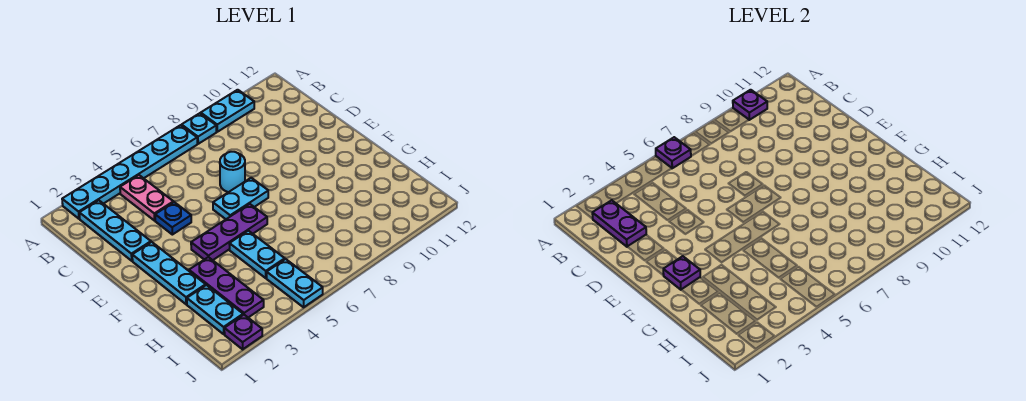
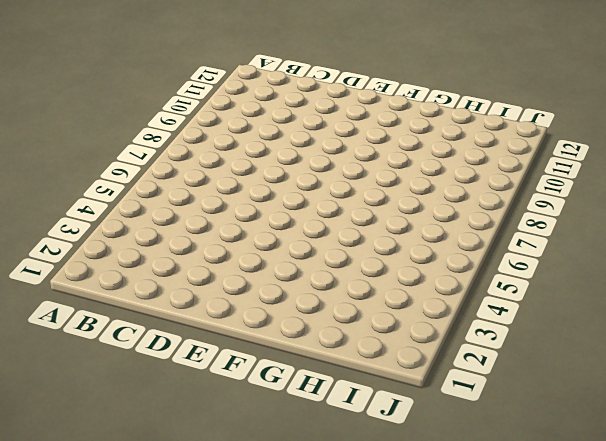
none -> cyan plate A2:A7 level 1
none -> cyan plate A8 level 1
none -> cyan plate A9:A10 level 1

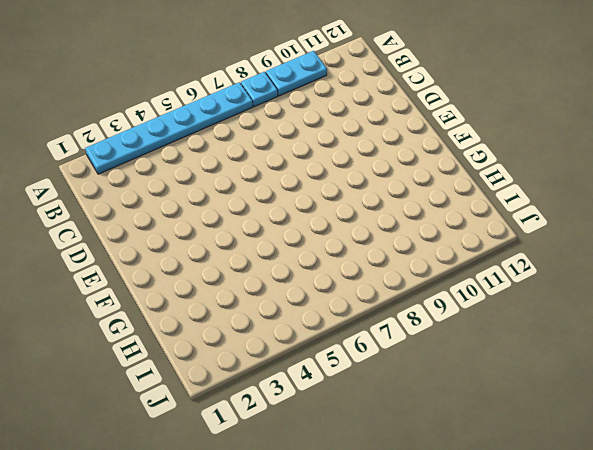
none -> cyan plate B2:D2 level 1
none -> pink plate B4:C4 level 1
none -> blue plate D4 level 1

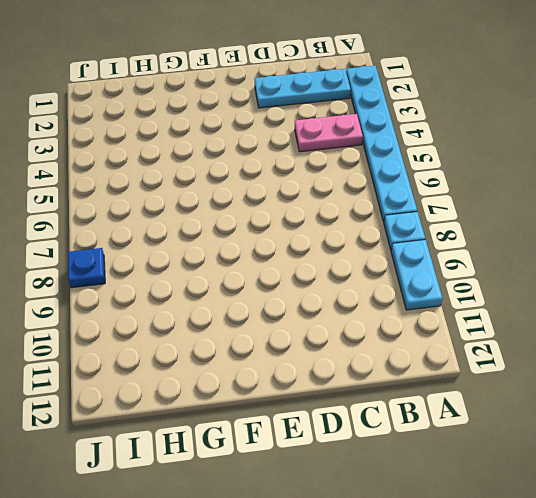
blue plate J8 level 1 -> blue plate D4 level 1
none -> cyan round brick D7 level 1
none -> cyan plate E2:G2 level 1
none -> cyan plate E6:E7 level 1

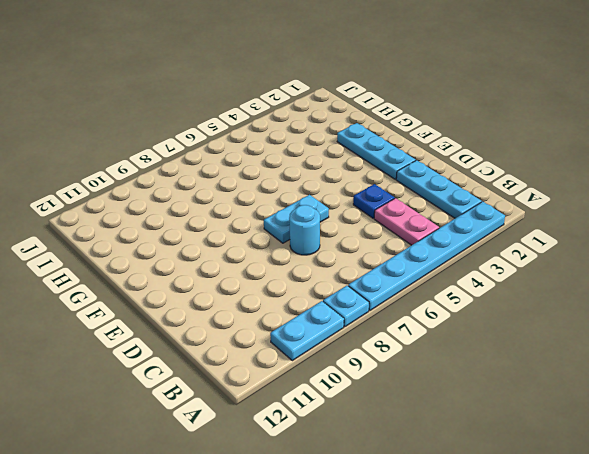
none -> purple plate F4:F6 level 1
none -> purple plate G3:I3 level 1
none -> cyan plate G5:H5 level 1

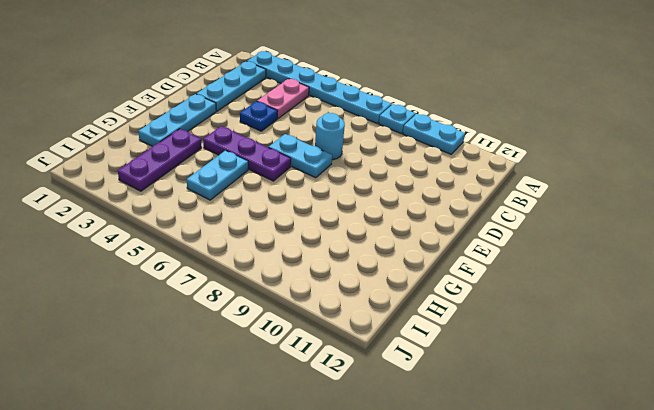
none -> cyan plate H2:I2 level 1
none -> cyan plate I5:J5 level 1
none -> purple plate J2 level 1

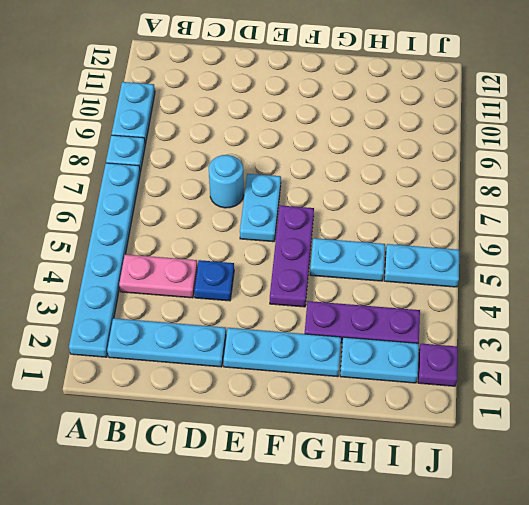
none -> purple plate A6 level 2
none -> purple plate A10 level 2
none -> purple plate B2:C2 level 2

